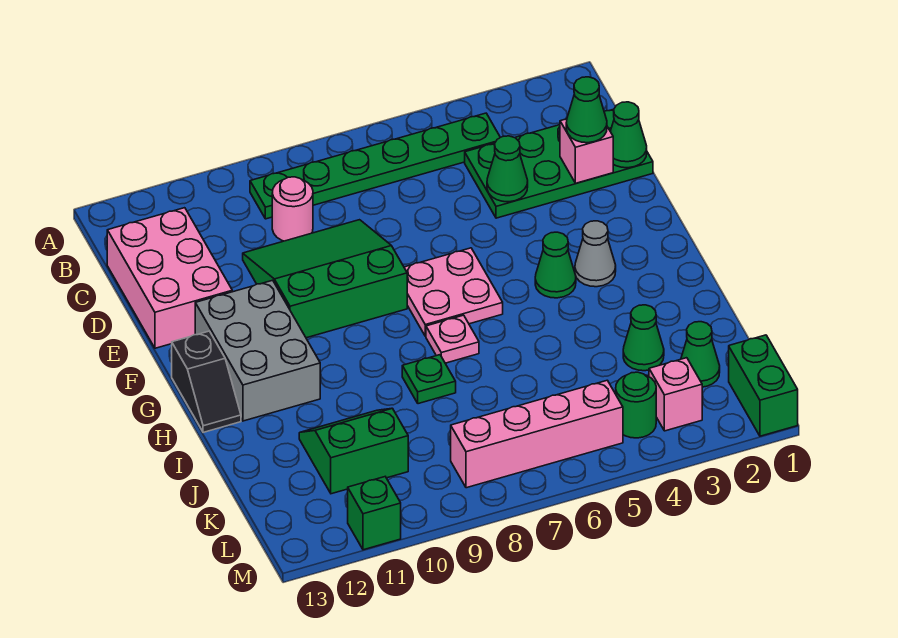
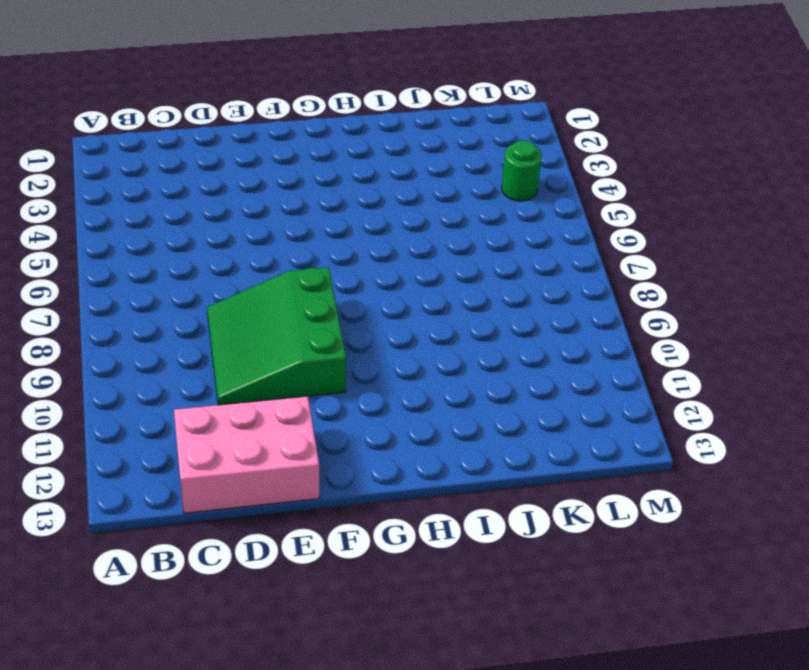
none -> green plate B4:B9 level 1
none -> green plate C1:D4 level 1
none -> pink round brick C9 level 1

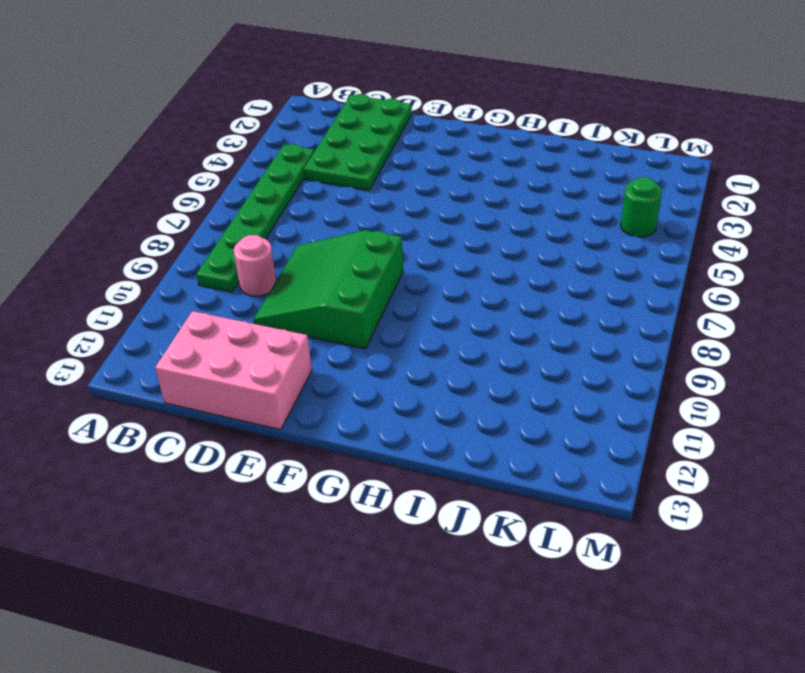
none -> pink plate F6:G7 level 1
none -> grey brick F11:H12 level 1
none -> grey cone G3 level 1

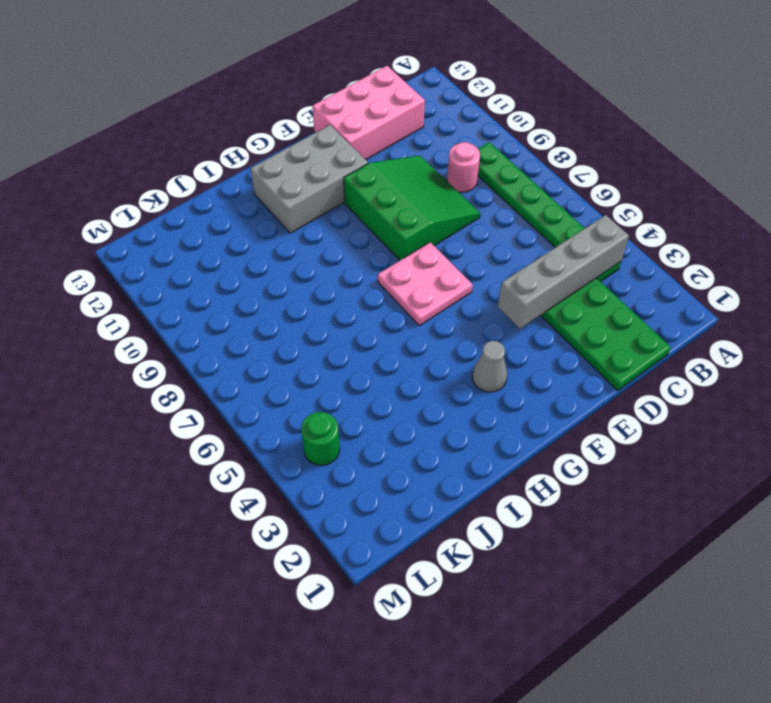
grey brick B4:E4 level 2 -> green cone D4 level 2
none -> green cone G4 level 1
none -> black slope G13:H13 level 1 top G
none -> pink plate H7 level 1

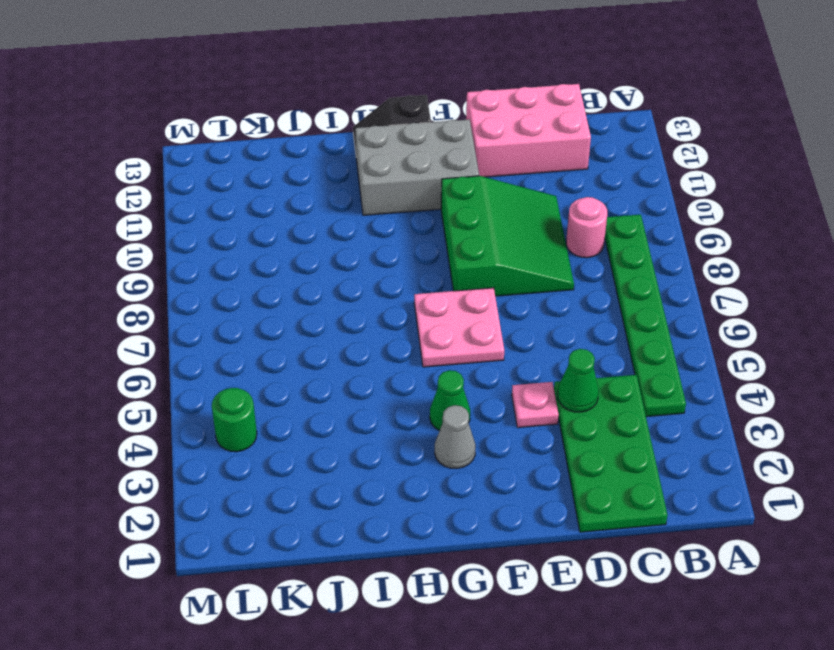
pink plate E4 level 1 -> pink plate H7 level 1
none -> green plate I8 level 1
none -> green cone J3 level 1
none -> green slope J10:K11 level 1 top K

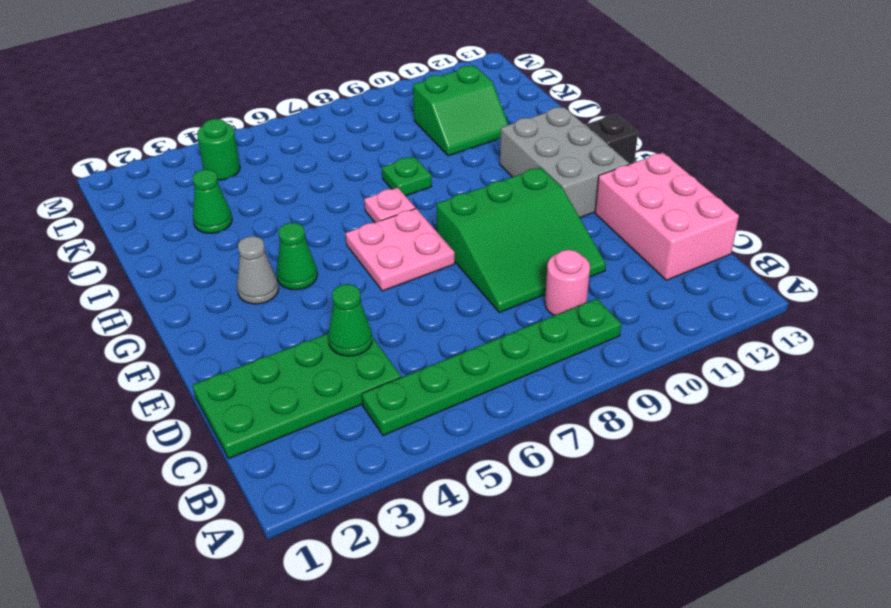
none -> green cone K2 level 1
none -> green brick L1:M1 level 1
none -> pink brick L3 level 1

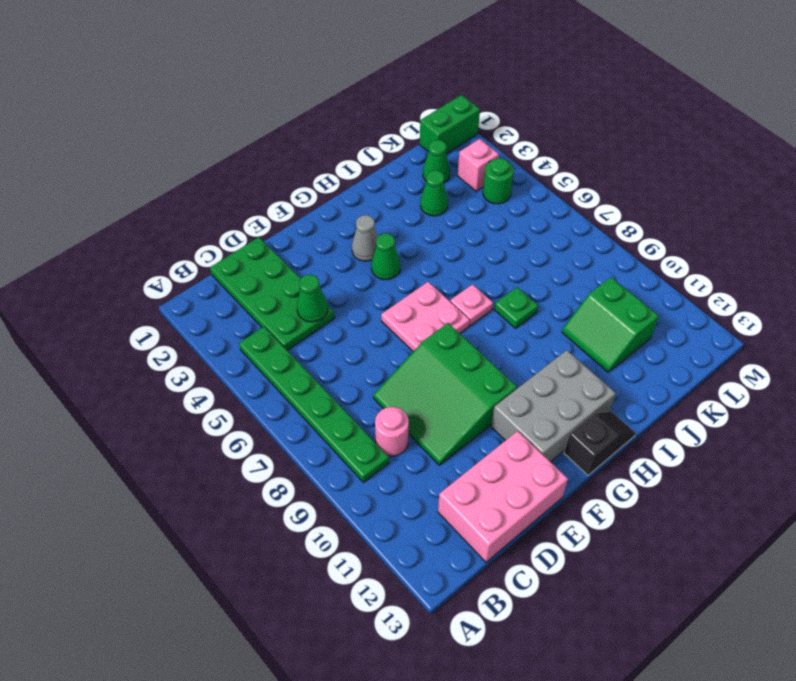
none -> pink brick L5:L8 level 1
none -> green brick M11 level 1
none -> green cone D1 level 2

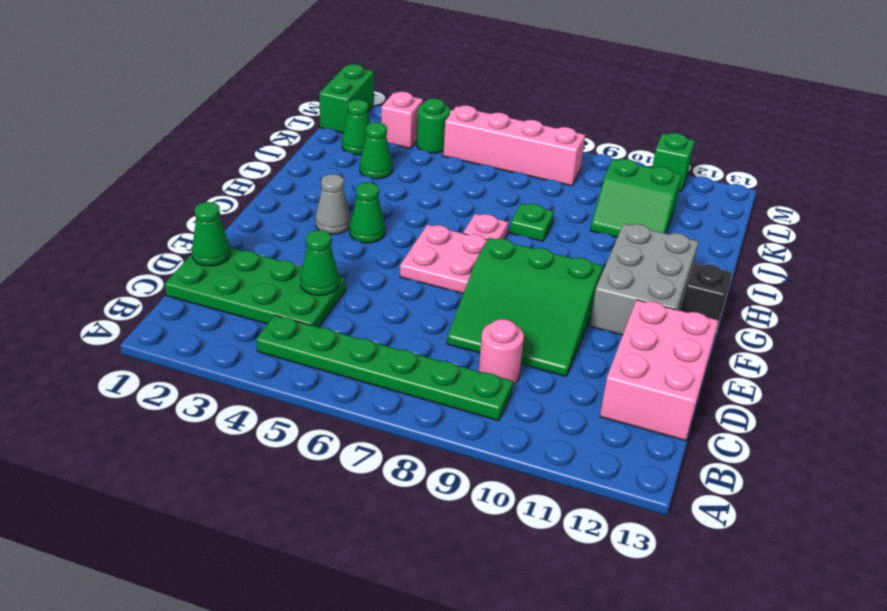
none -> pink brick D2 level 2
none -> green cone D2 level 3

